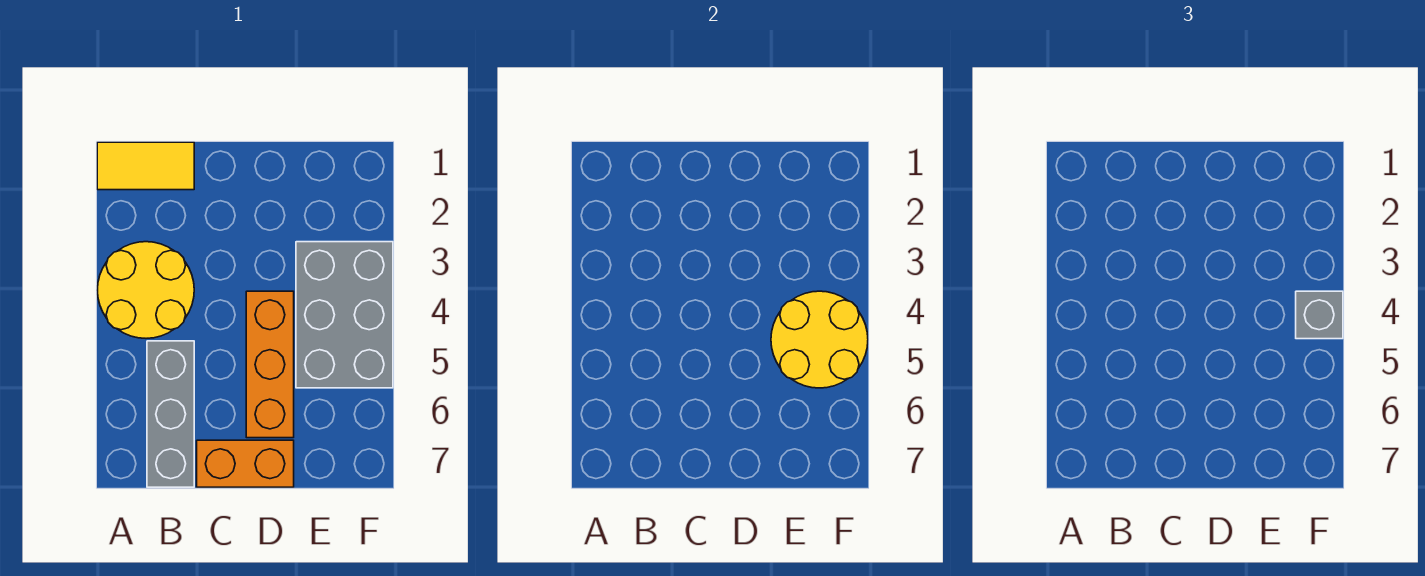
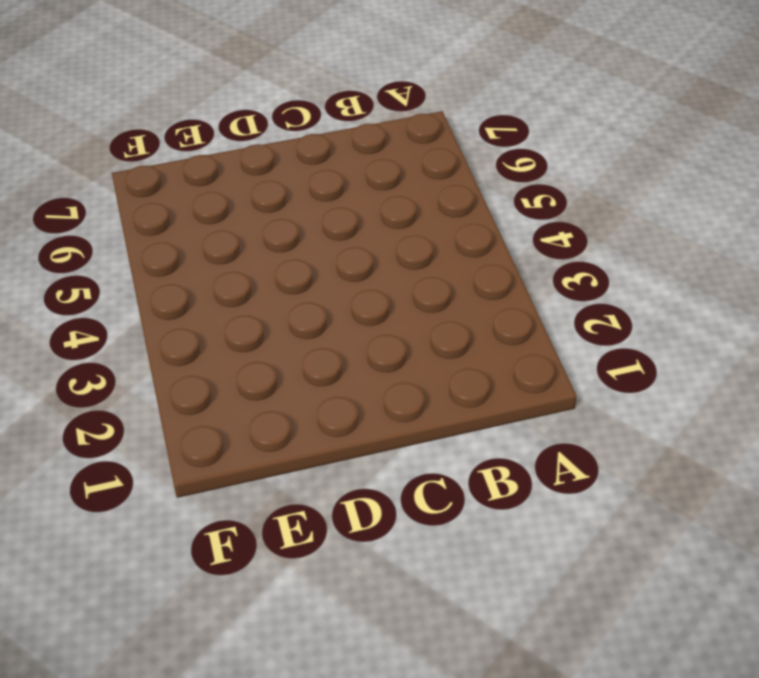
none -> yellow tile A1:B1 level 1
none -> yellow round brick A3:B4 level 1

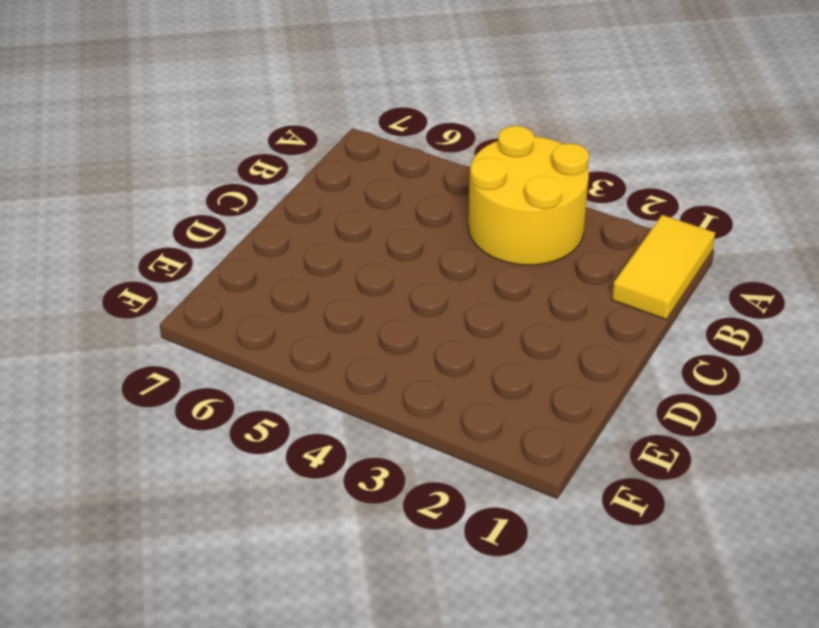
none -> grey brick B5:B7 level 1
none -> orange brick C7:D7 level 1

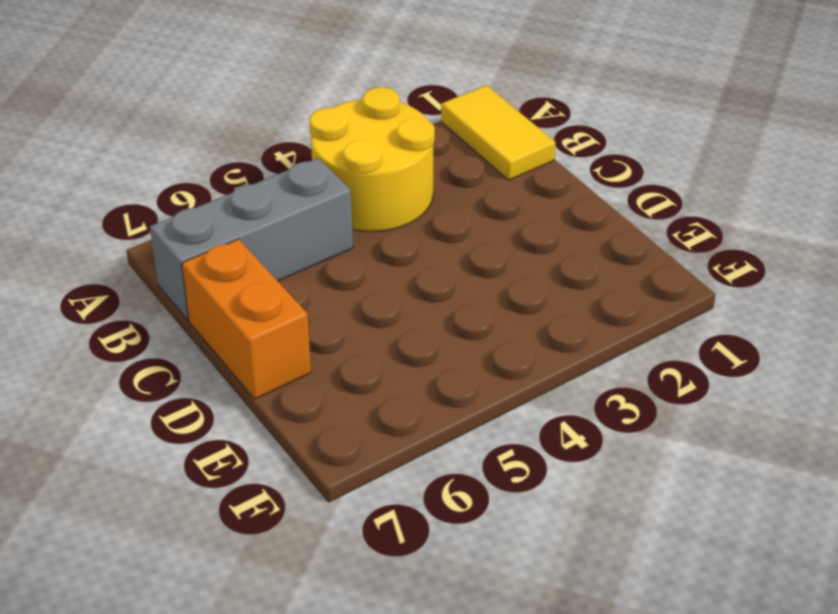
none -> orange brick D4:D6 level 1
none -> grey brick E3:F5 level 1

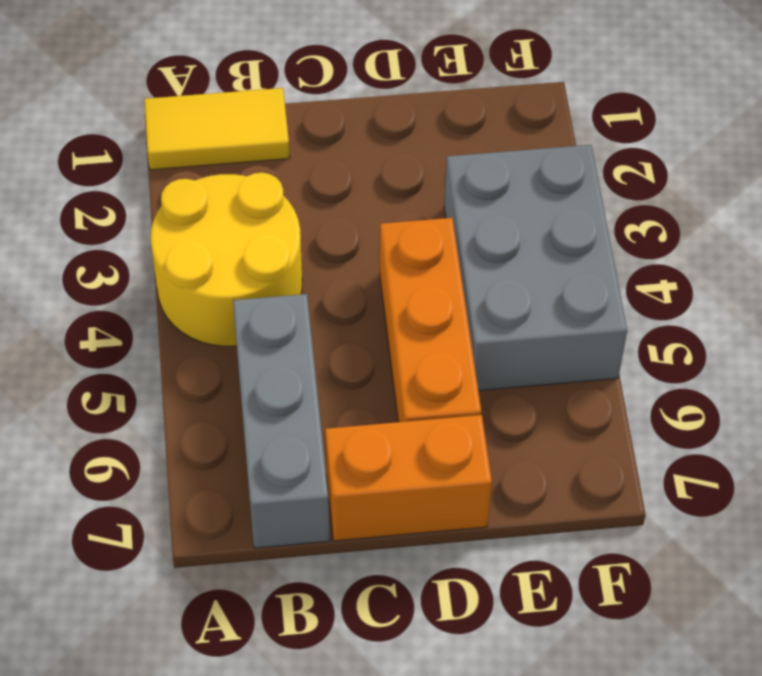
none -> yellow round brick E4:F5 level 2
none -> grey brick F4 level 3

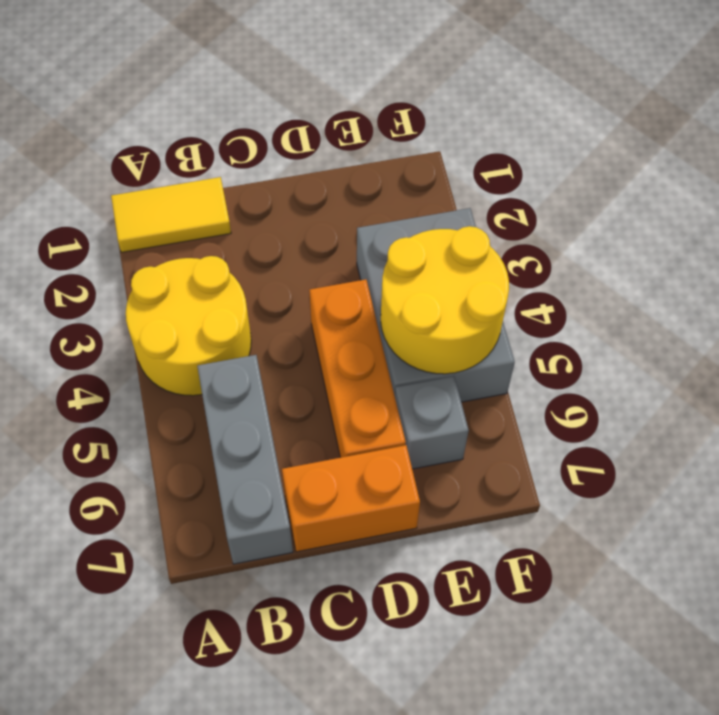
grey brick E6 level 1 -> grey brick F4 level 3

